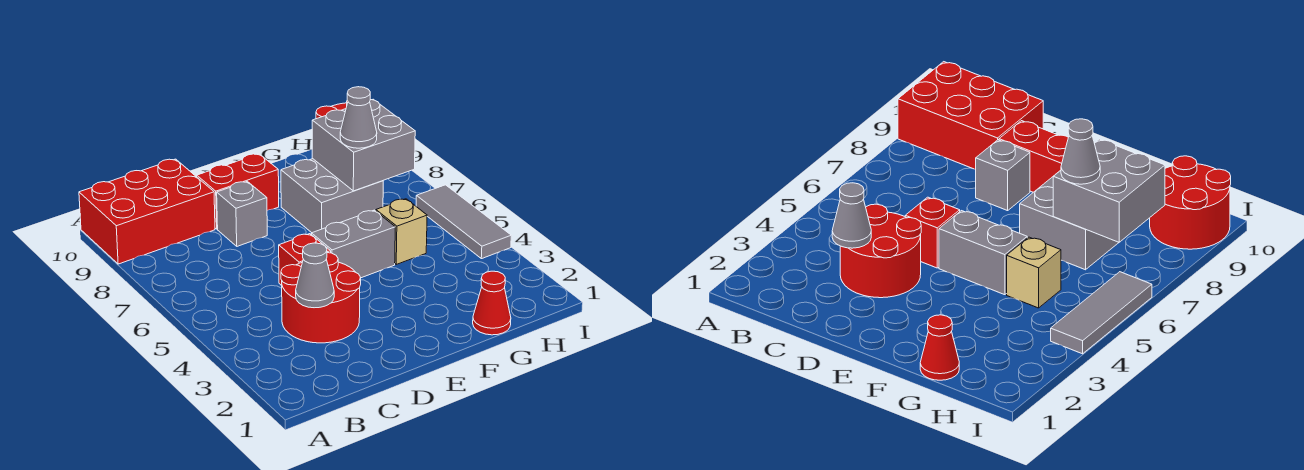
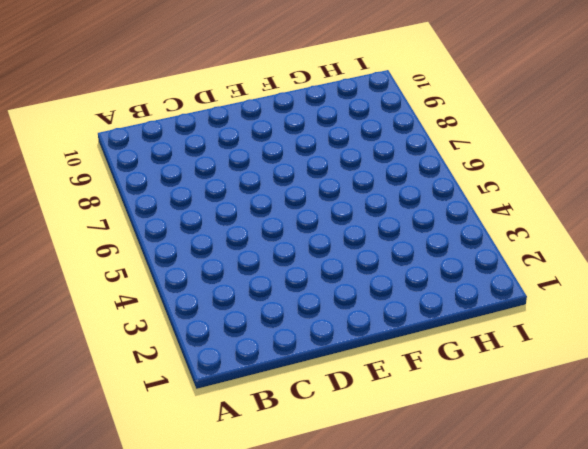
none -> red brick A9:C10 level 1
none -> red round brick C3:D4 level 1
none -> red brick D5 level 1

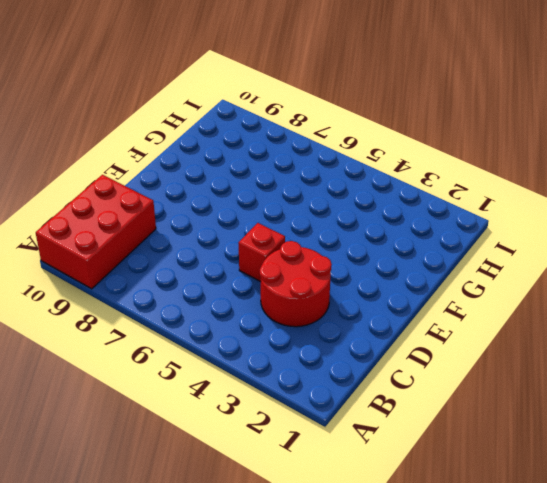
none -> grey brick D8 level 1
none -> red brick D9:E9 level 1
none -> grey brick E5:F5 level 1

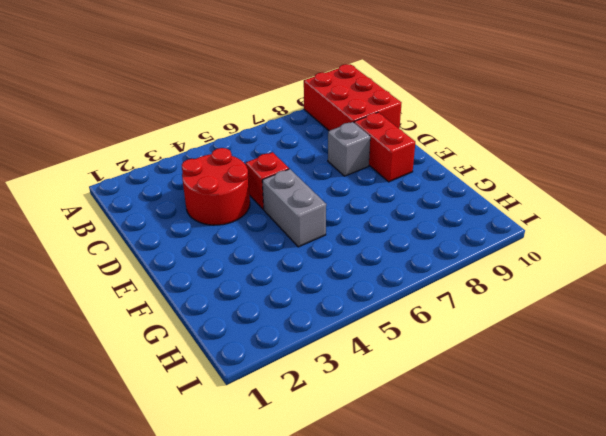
none -> grey brick F7:G8 level 1
none -> red cone G1 level 1
none -> tan brick G5 level 1

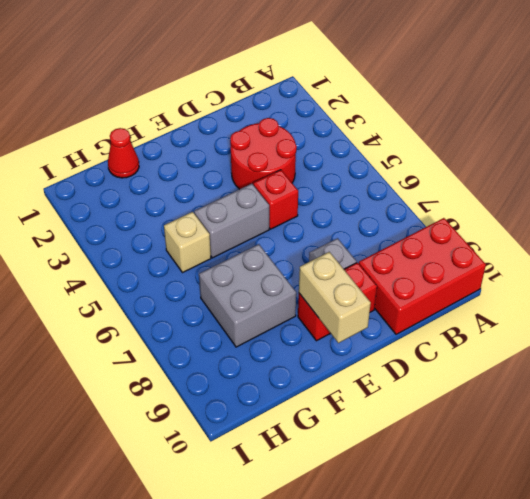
tan brick E9:E10 level 2 -> none
none -> red round brick H9:I10 level 1
none -> grey tile I4:I6 level 1
none -> grey cone C3 level 2

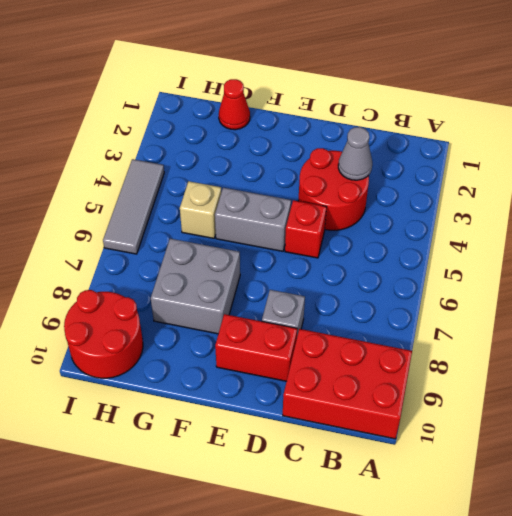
none -> grey brick G7:H8 level 2
none -> grey cone G7 level 3

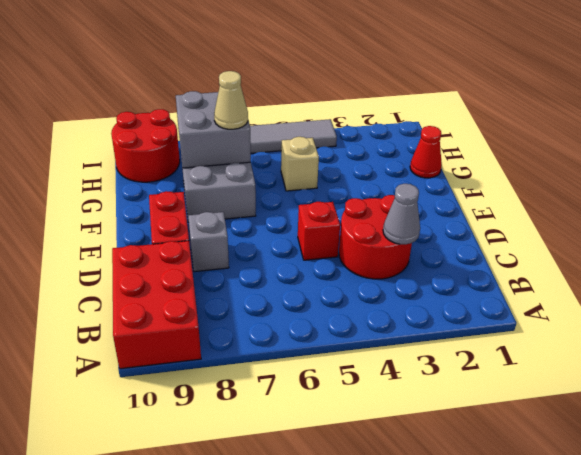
tan cone G7 level 3 -> grey cone G7 level 3
none -> grey brick E5:F5 level 1

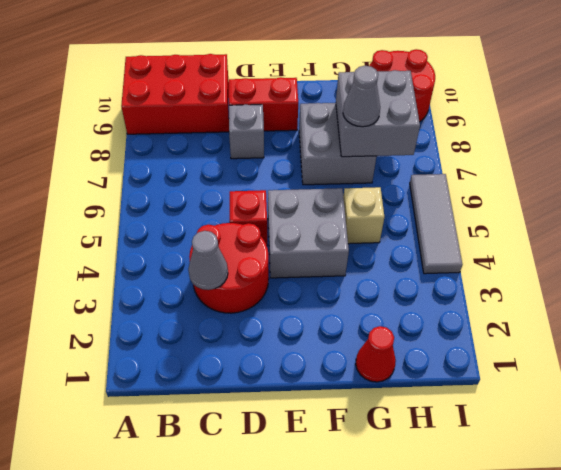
grey brick E4:F5 level 1 -> grey brick E5:F5 level 1

